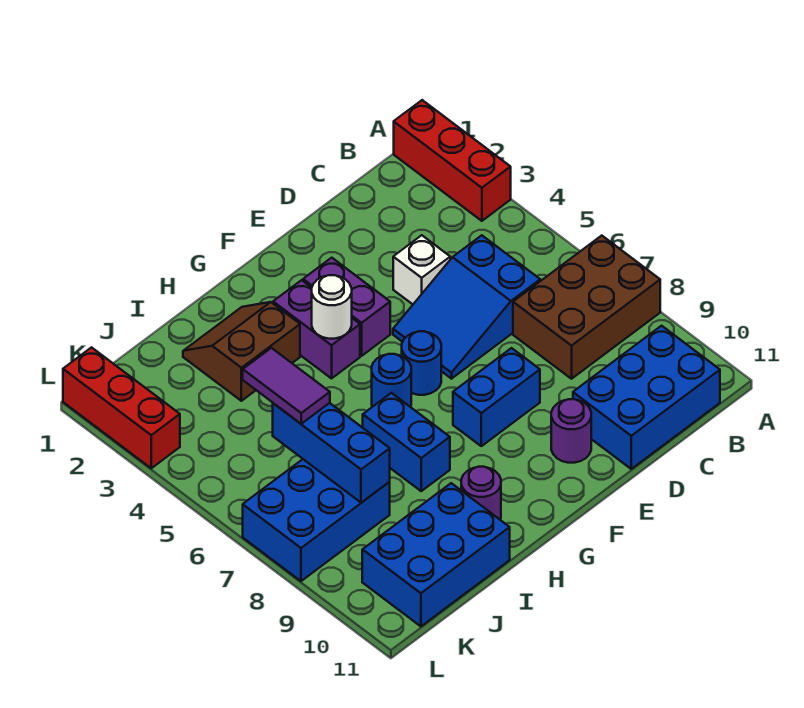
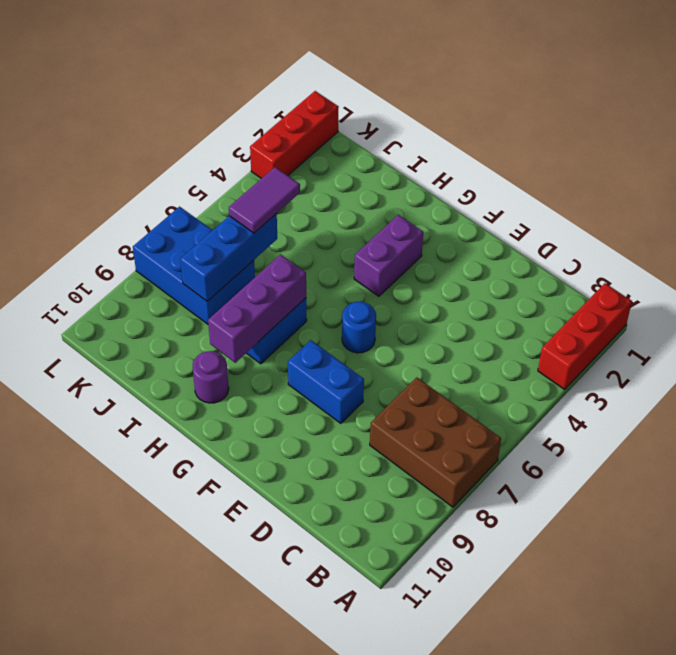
purple brick H7:H9 level 2 -> none
none -> blue brick B10:D11 level 1
none -> blue slope C5:E6 level 1 top C
none -> white brick D4 level 1

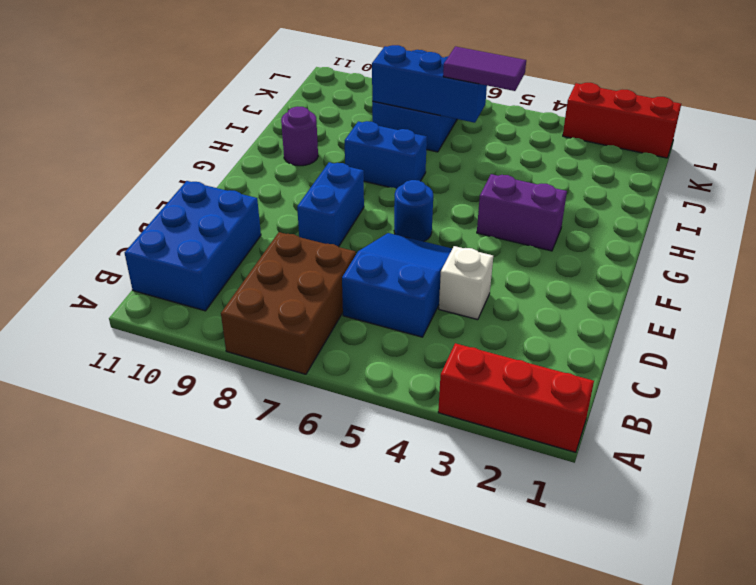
none -> purple round brick E10 level 1
none -> purple brick F3:F4 level 1
none -> blue round brick G6 level 1

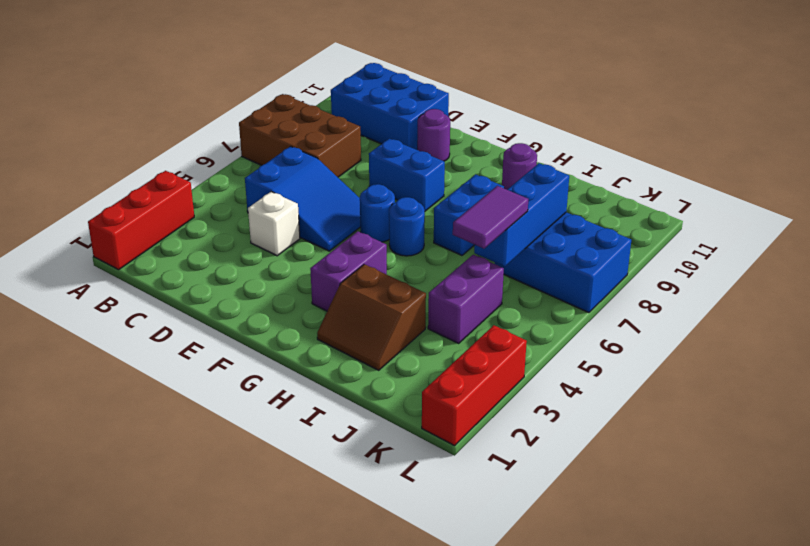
purple brick J4:J5 level 1 -> purple brick F3:F4 level 1
none -> blue brick I10:K11 level 1
none -> white round brick G4 level 2

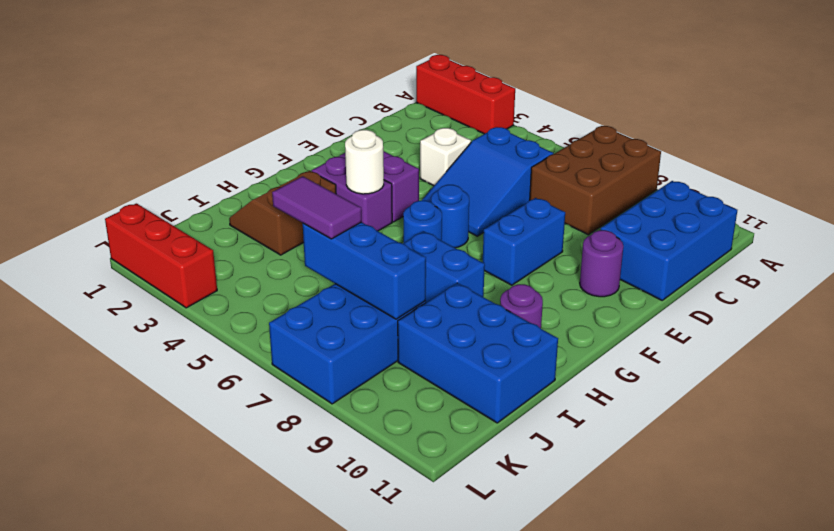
blue brick I9:J11 level 1 -> blue brick I10:K11 level 1

